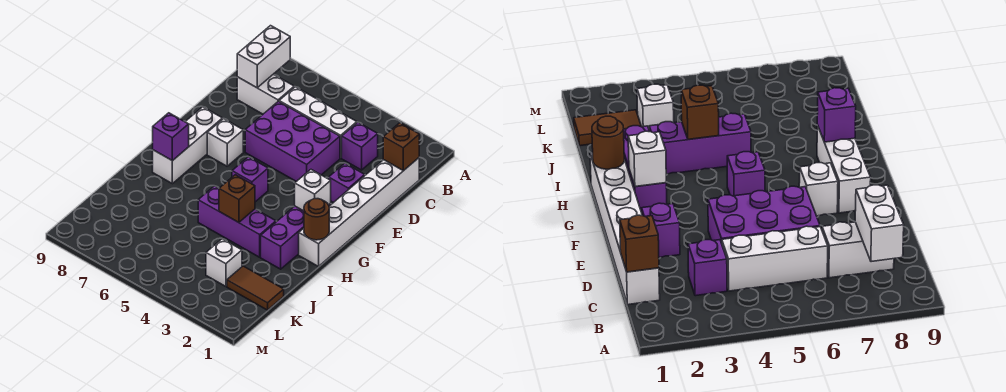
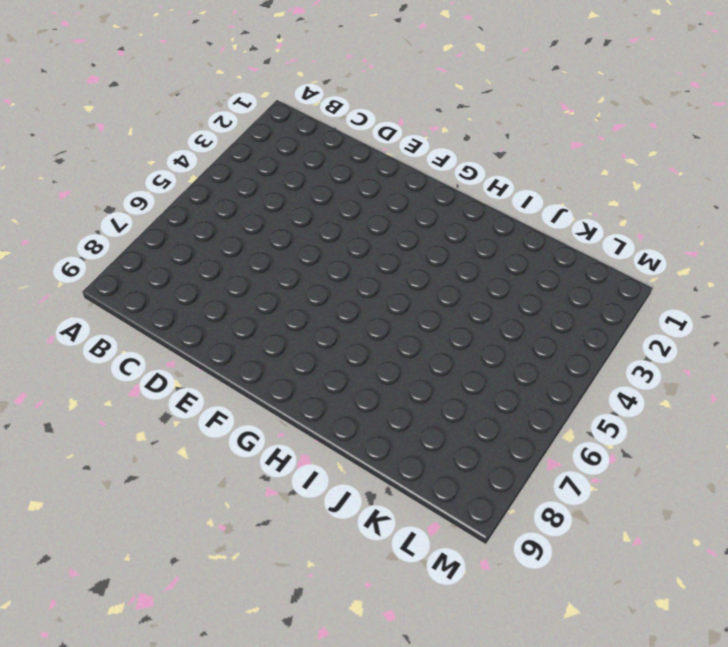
none -> white brick C1:H1 level 1
none -> purple brick C3 level 1
none -> white brick C4:C6 level 1

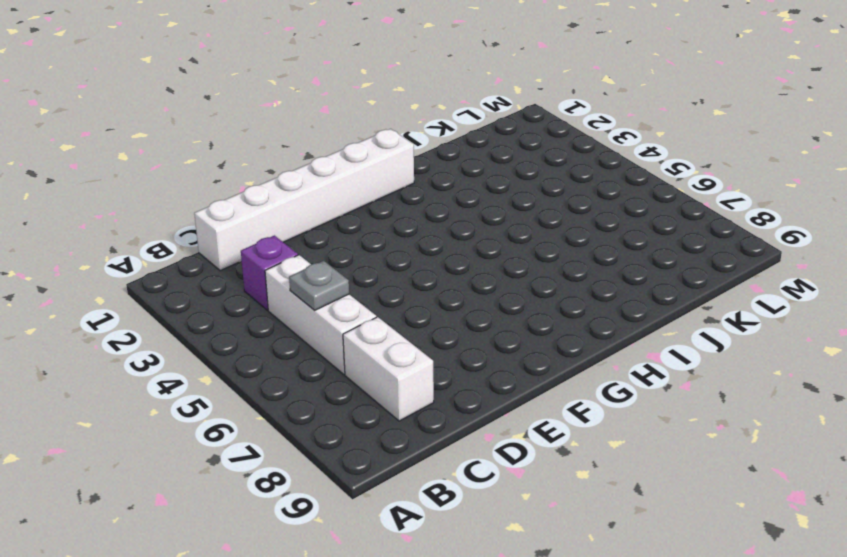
grey plate C5 level 2 -> none
none -> purple brick D4:E6 level 1
none -> purple brick E2 level 1
none -> white brick F7 level 1

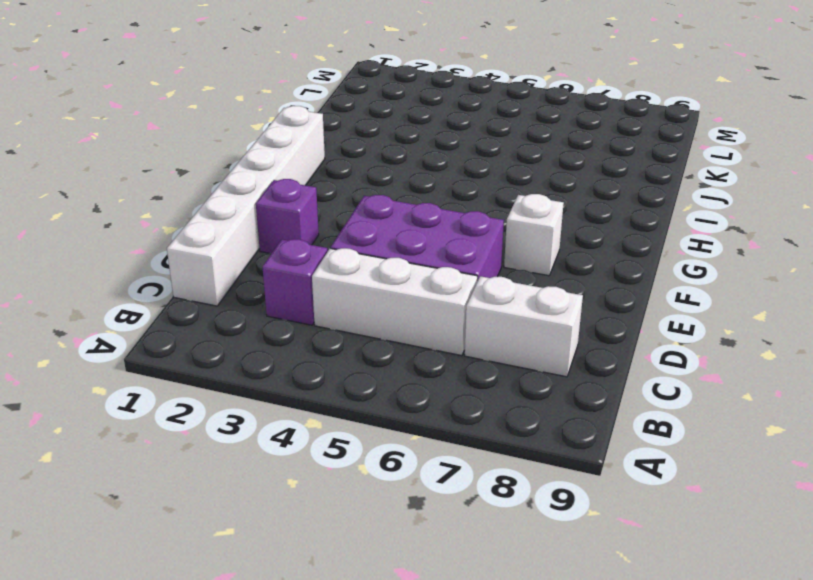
none -> white brick F8:H8 level 1
none -> purple brick G2:I2 level 1
none -> purple brick G5 level 1

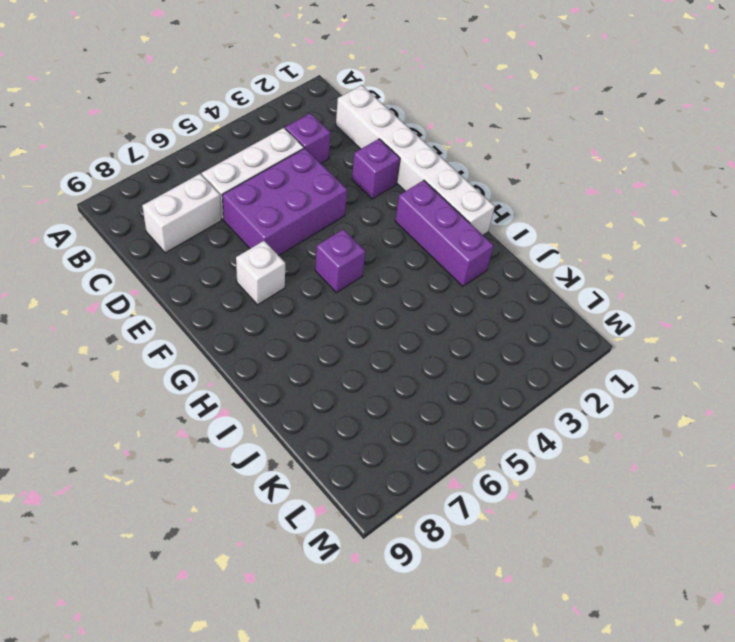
none -> white brick F8:H8 level 1
none -> purple brick I3:I5 level 1
none -> brown tile K1:K2 level 1

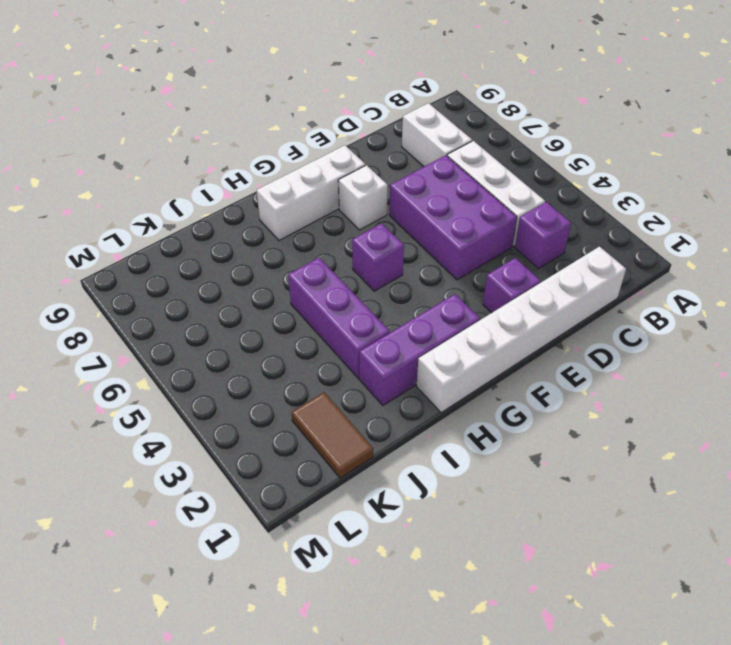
none -> white brick K3 level 1
none -> white brick B8:C8 level 2
none -> brown brick C1 level 2

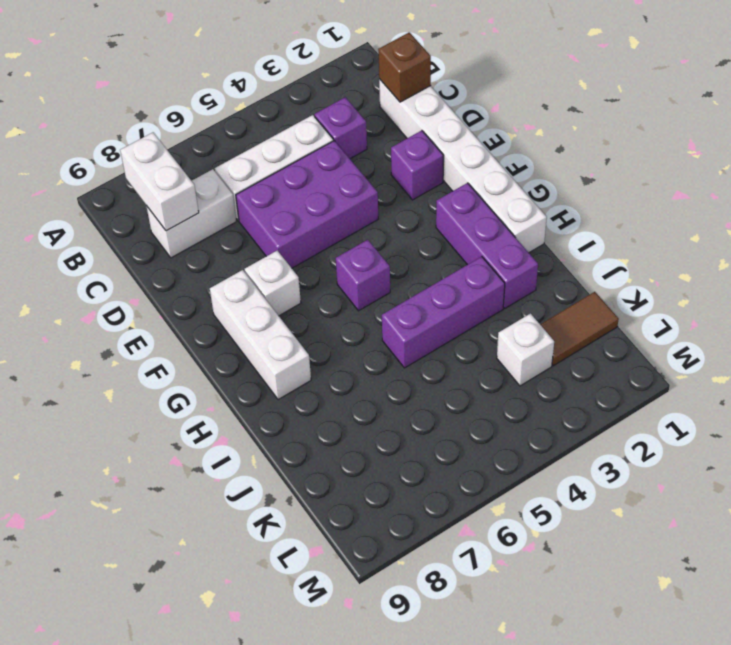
none -> white brick G2 level 2
none -> brown round brick H1 level 2
none -> purple brick H8 level 2

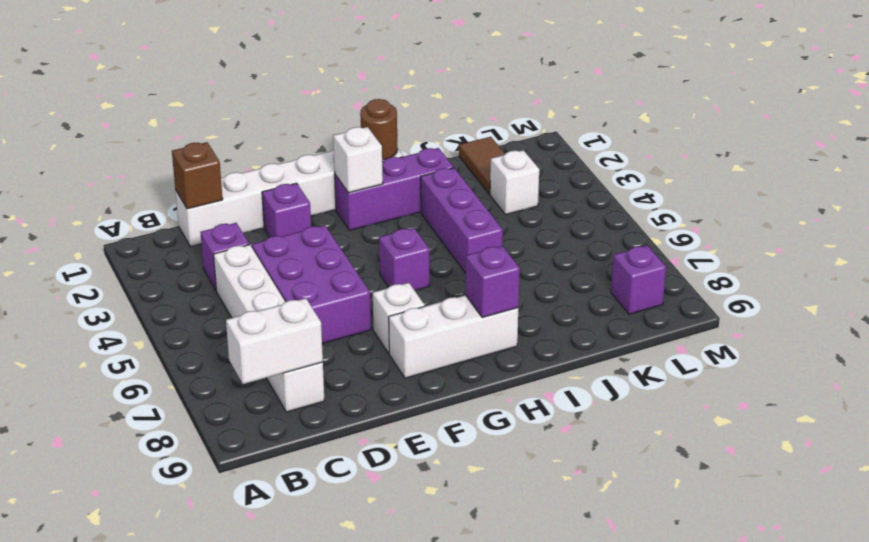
purple brick L8 level 1 -> none
none -> brown brick I4 level 2

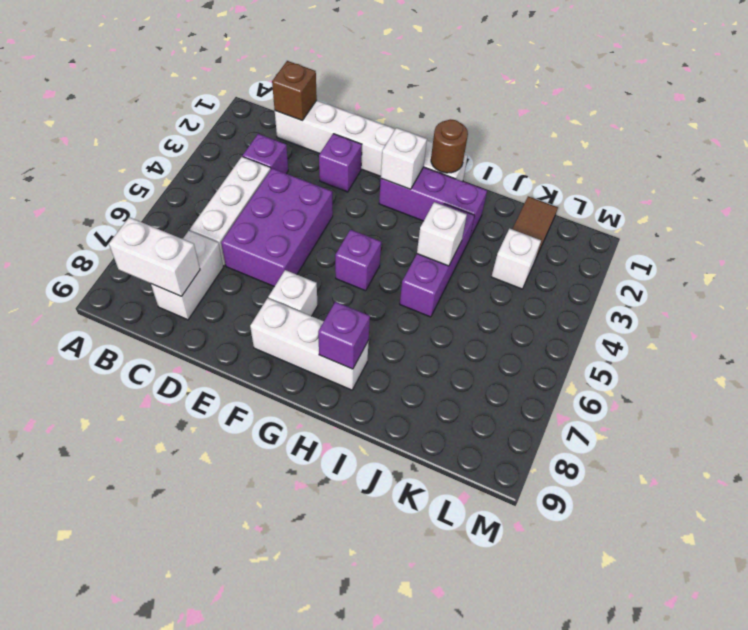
white brick I4 level 2 -> brown brick I4 level 2

